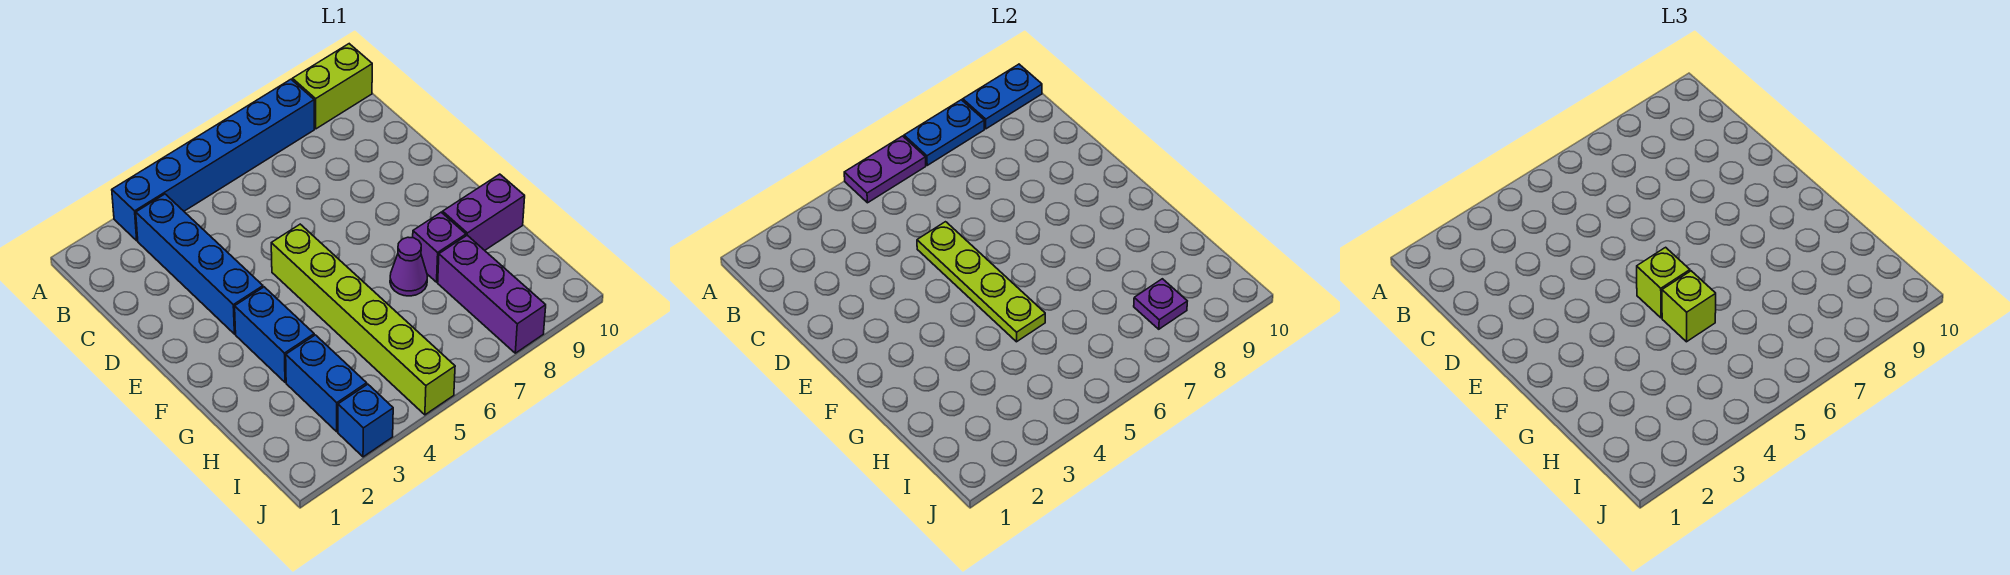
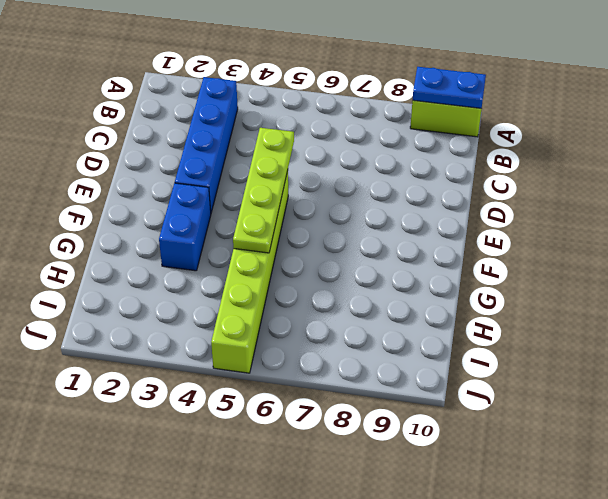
none -> blue brick A3:A8 level 1
none -> purple cone G7 level 1
none -> purple brick G8 level 1

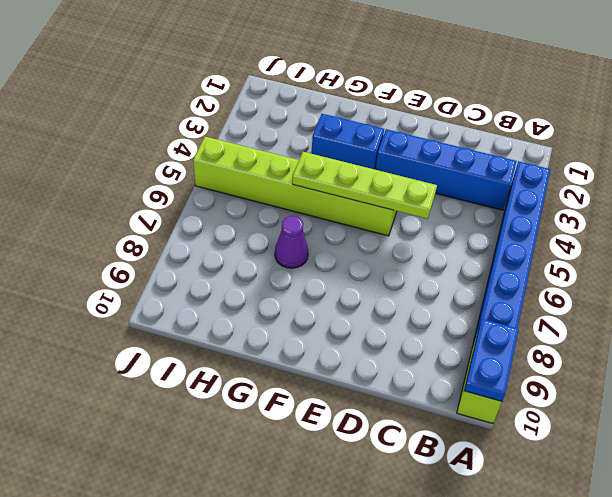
none -> purple brick G8 level 1
none -> purple brick G9:G10 level 1
none -> blue brick H3:I3 level 1

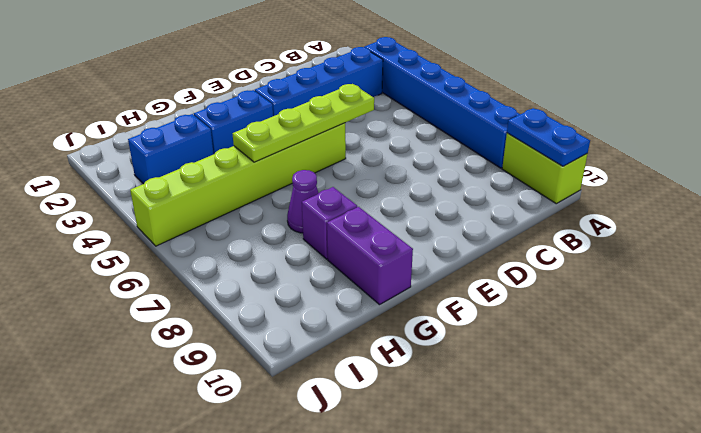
none -> purple brick H8:J8 level 1
none -> blue brick J3 level 1
none -> purple plate A5:A6 level 2

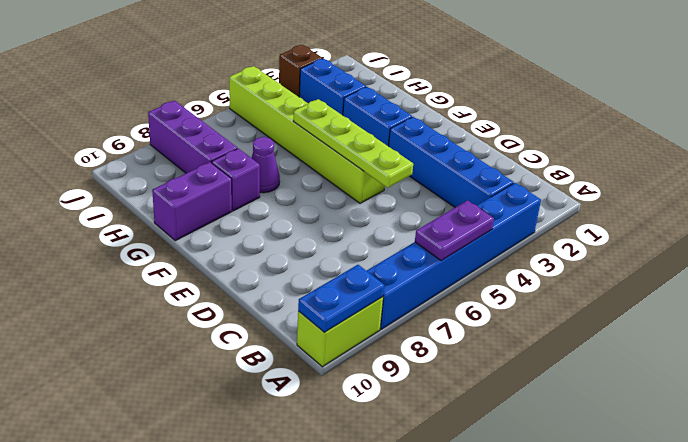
brown brick J3 level 1 -> blue brick J3 level 1
none -> blue plate A7:A8 level 2
none -> purple plate I8 level 2
none -> lime brick F5 level 3

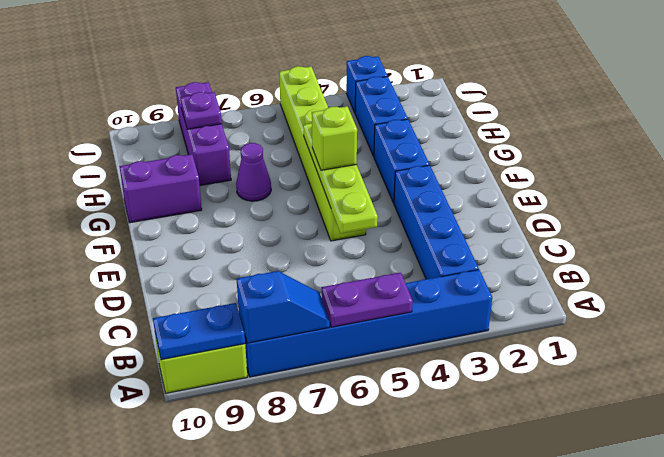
blue slope A7:A8 level 2 top 8 -> blue plate A7:A8 level 2
none -> purple brick G8 level 1
none -> lime brick G5 level 3

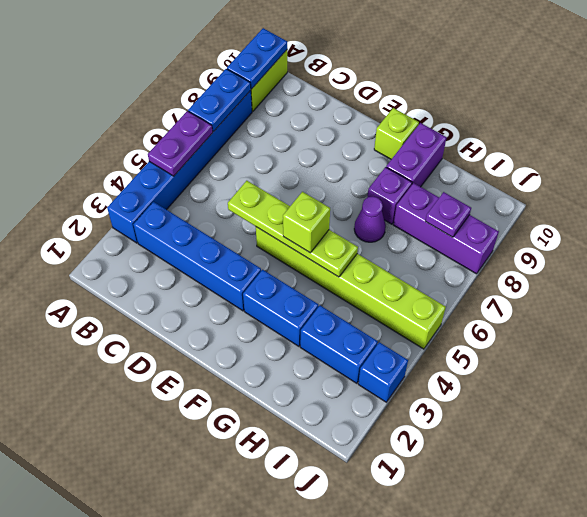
lime brick F10 level 1 -> lime brick G5 level 3

